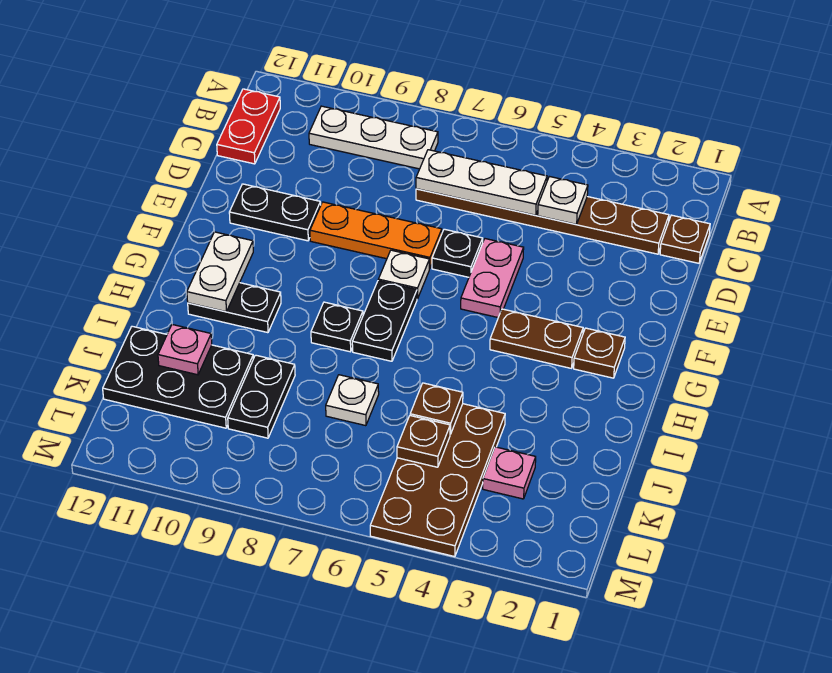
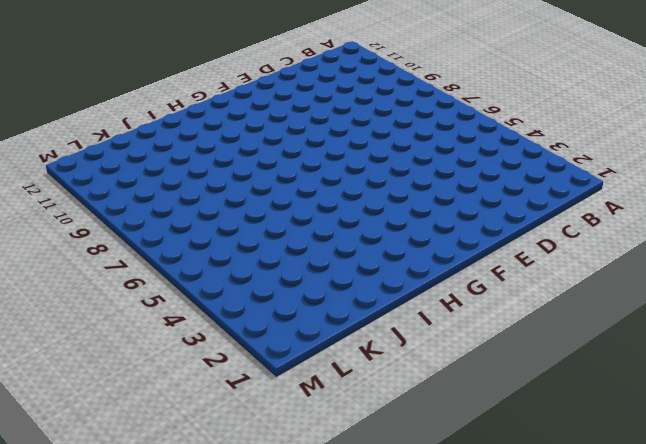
none -> white plate B8:B10 level 1
none -> red plate B12:C12 level 1
none -> brown plate C1 level 1

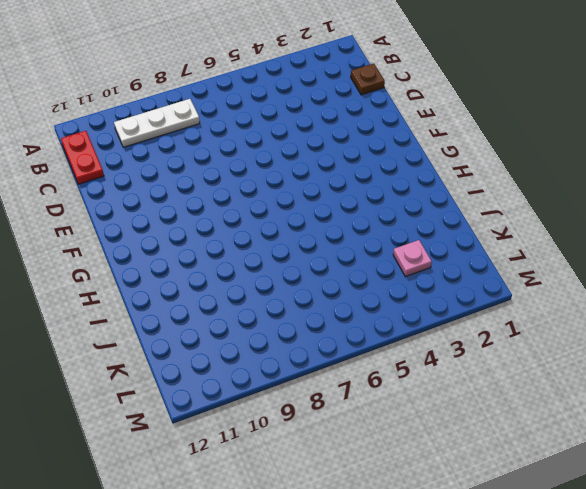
none -> brown plate C2:C7 level 1
none -> pink plate E5:F5 level 1
none -> black plate E6 level 1

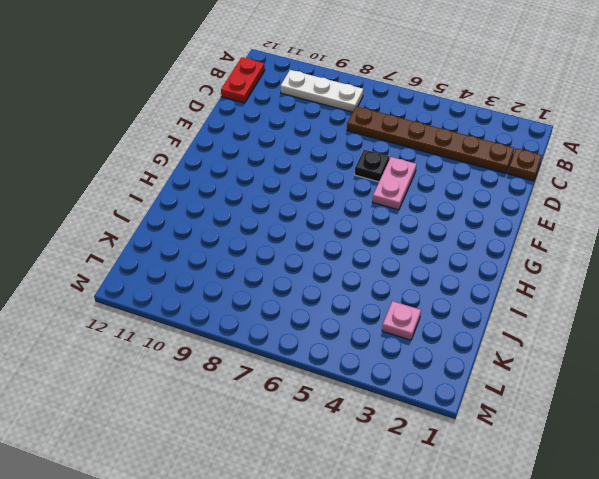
none -> orange plate E7:E9 level 1
none -> black plate E10:E11 level 1
none -> white plate F7 level 1

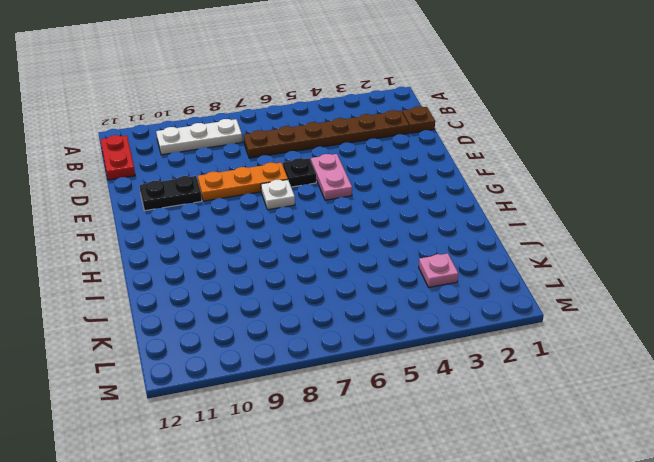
none -> brown plate G2 level 1
none -> brown plate G3:G4 level 1
none -> black plate G7:H7 level 1

